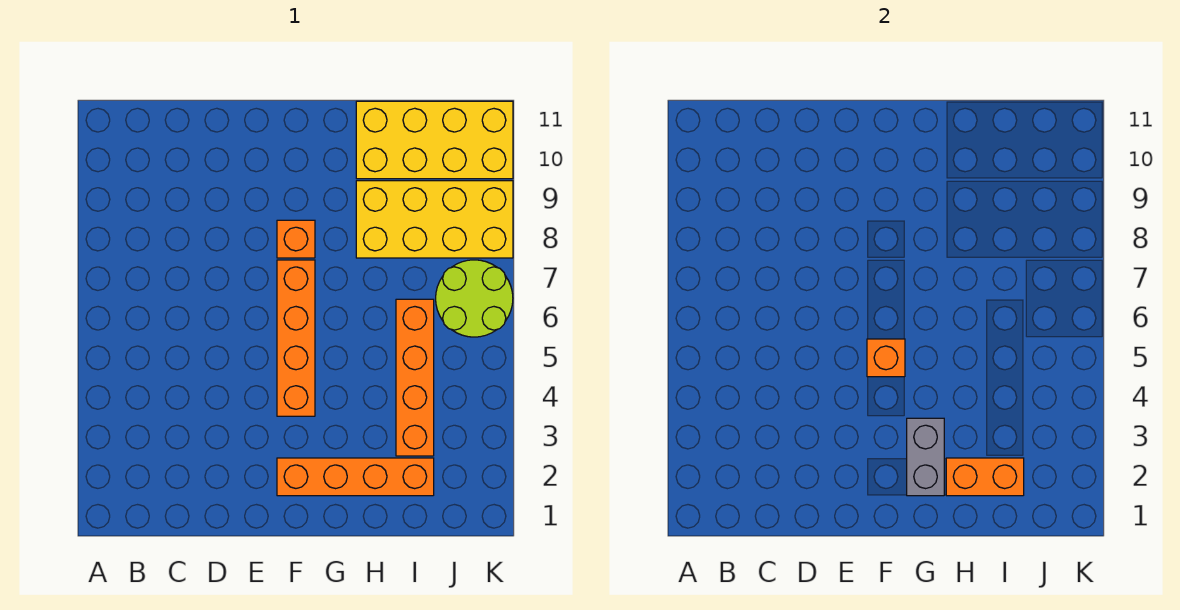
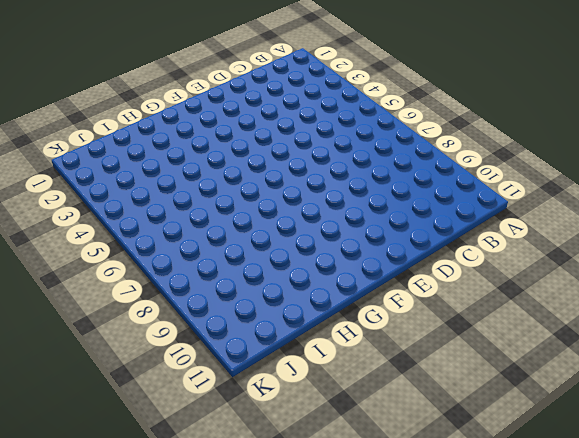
none -> orange brick F2:I2 level 1
none -> orange brick F4:F7 level 1

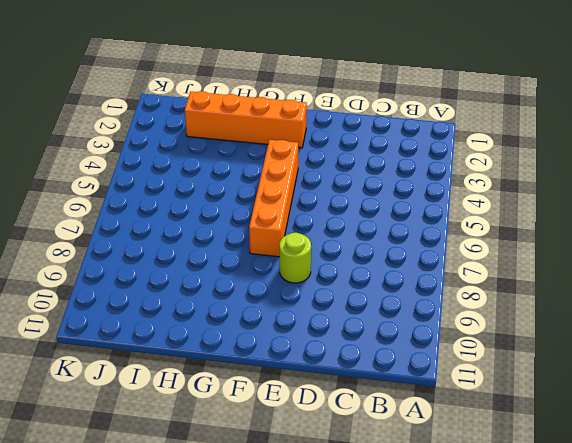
lime round brick E8 level 1 -> none
none -> orange brick F8 level 1
none -> yellow brick H8:K9 level 1

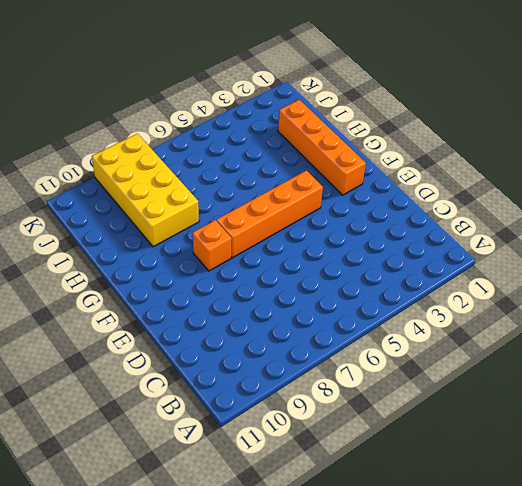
none -> yellow brick H10:K11 level 1
none -> orange brick I3:I6 level 1

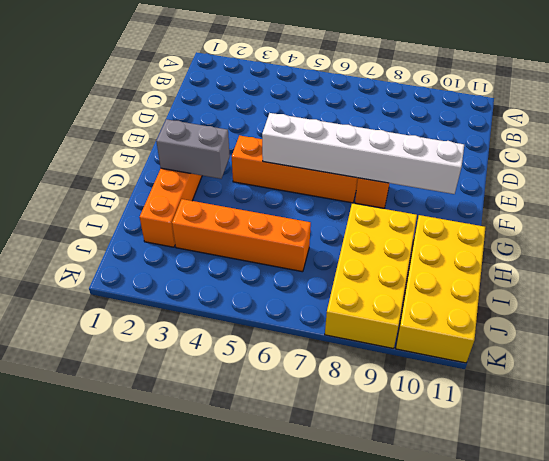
white brick F5:F10 level 2 -> orange brick F5 level 2
none -> lime round brick J6:K7 level 1
none -> orange brick H2:I2 level 2

